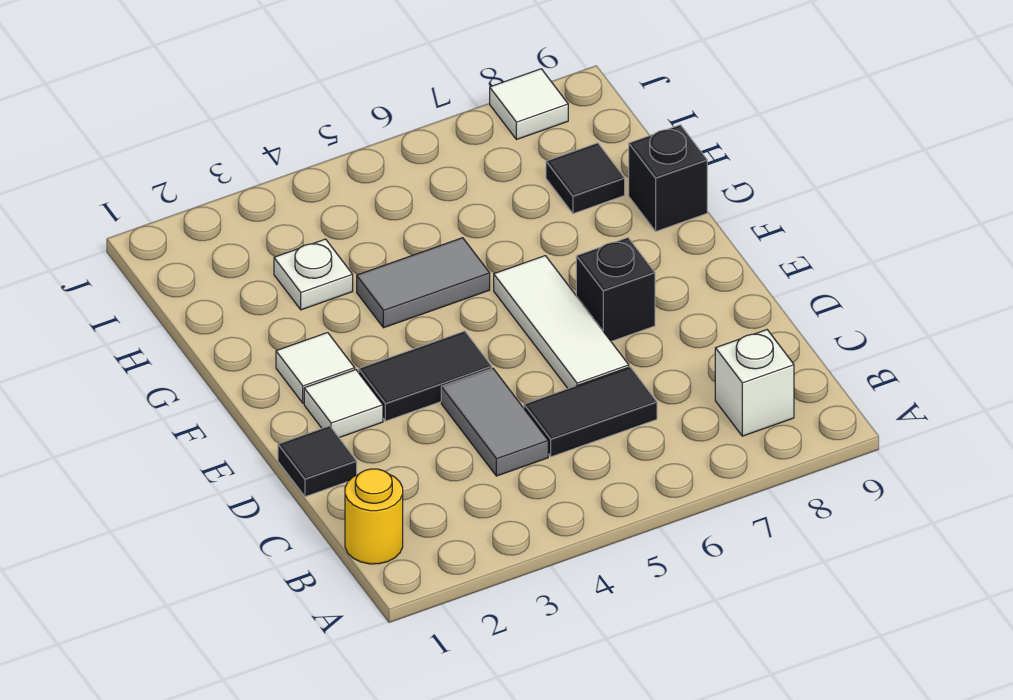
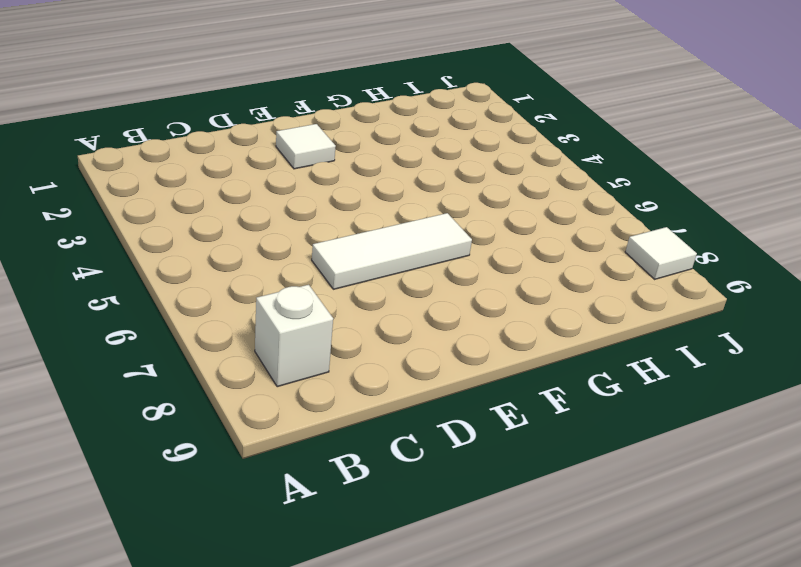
none -> yellow round brick B1 level 1
none -> grey tile C4:D4 level 1
none -> black tile C5:C6 level 1

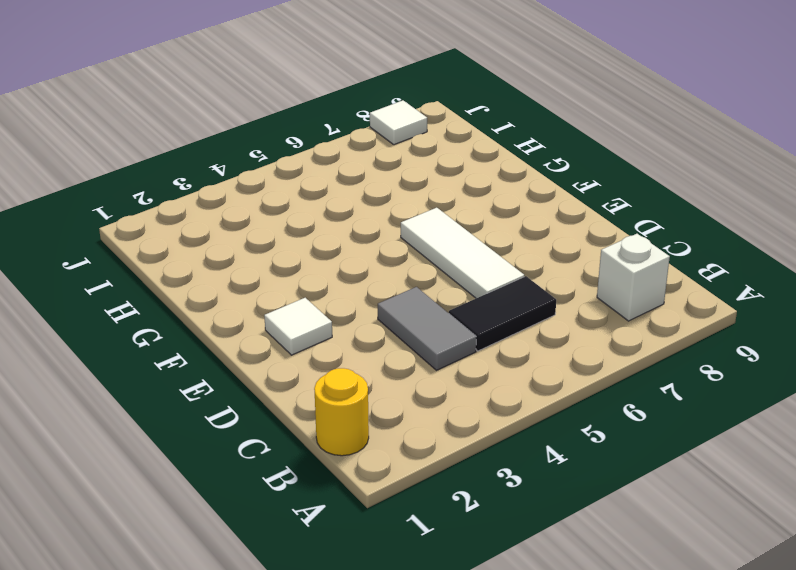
none -> black tile D1 level 1
none -> black tile E3:E4 level 1
none -> black brick E7 level 1

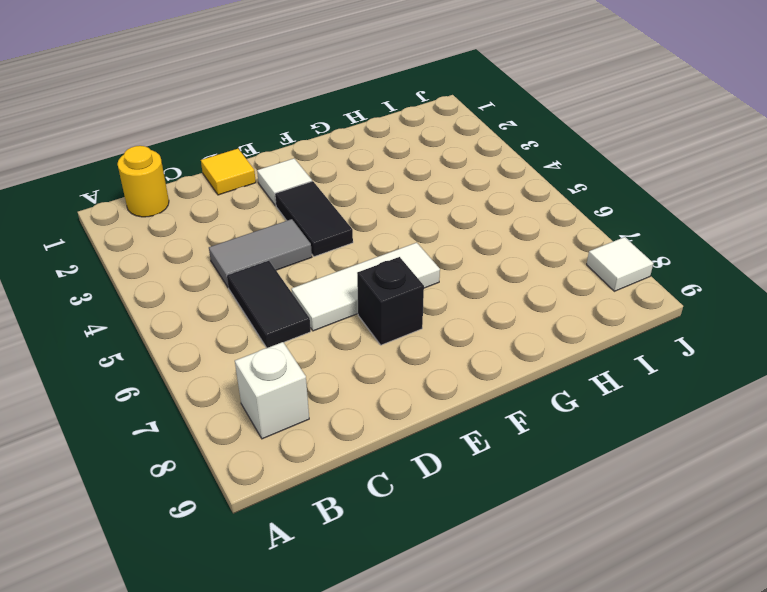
yellow tile D1 level 1 -> black tile D1 level 1
none -> white tile F2 level 1
none -> grey tile G4:G5 level 1
none -> black brick G9 level 1

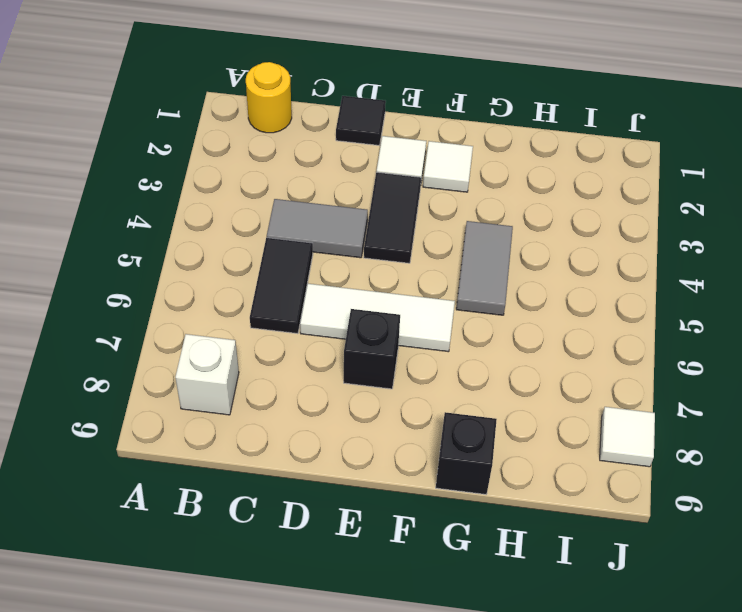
none -> white plate H3 level 1
none -> black tile H8 level 1

